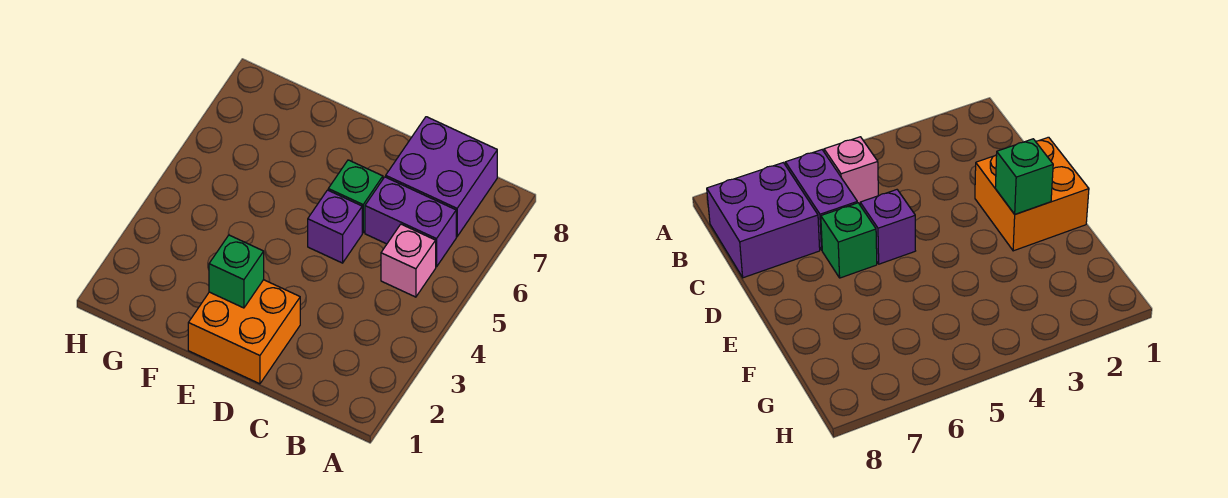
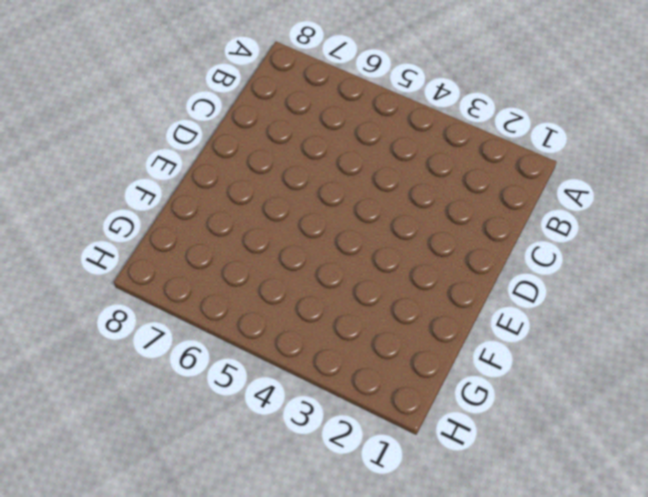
none -> pink brick B5 level 1
none -> purple brick B6:C6 level 1

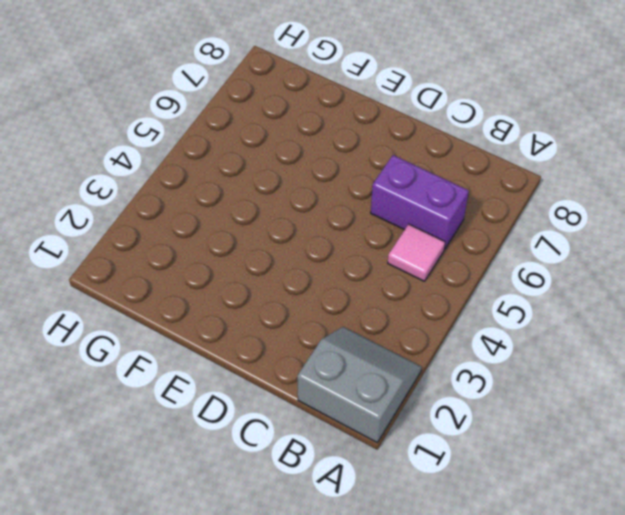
grey slope A1:B2 level 1 top 1 -> none
pink tile B5 level 1 -> pink brick B5 level 1
none -> purple brick B7:C8 level 1
none -> orange brick D1:E2 level 1

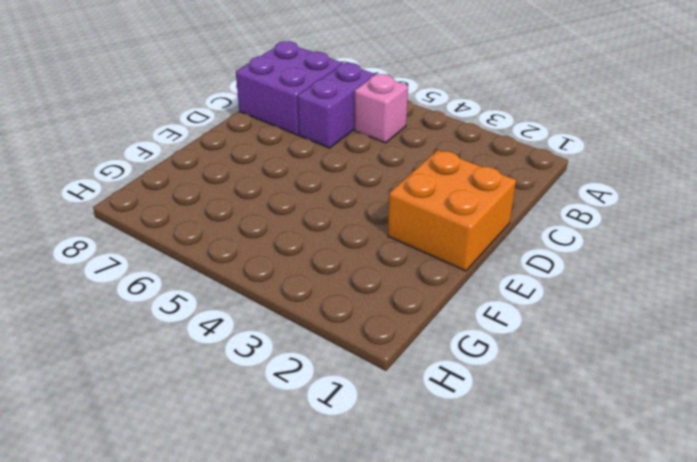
none -> purple brick D5 level 1
none -> green brick D6 level 1

